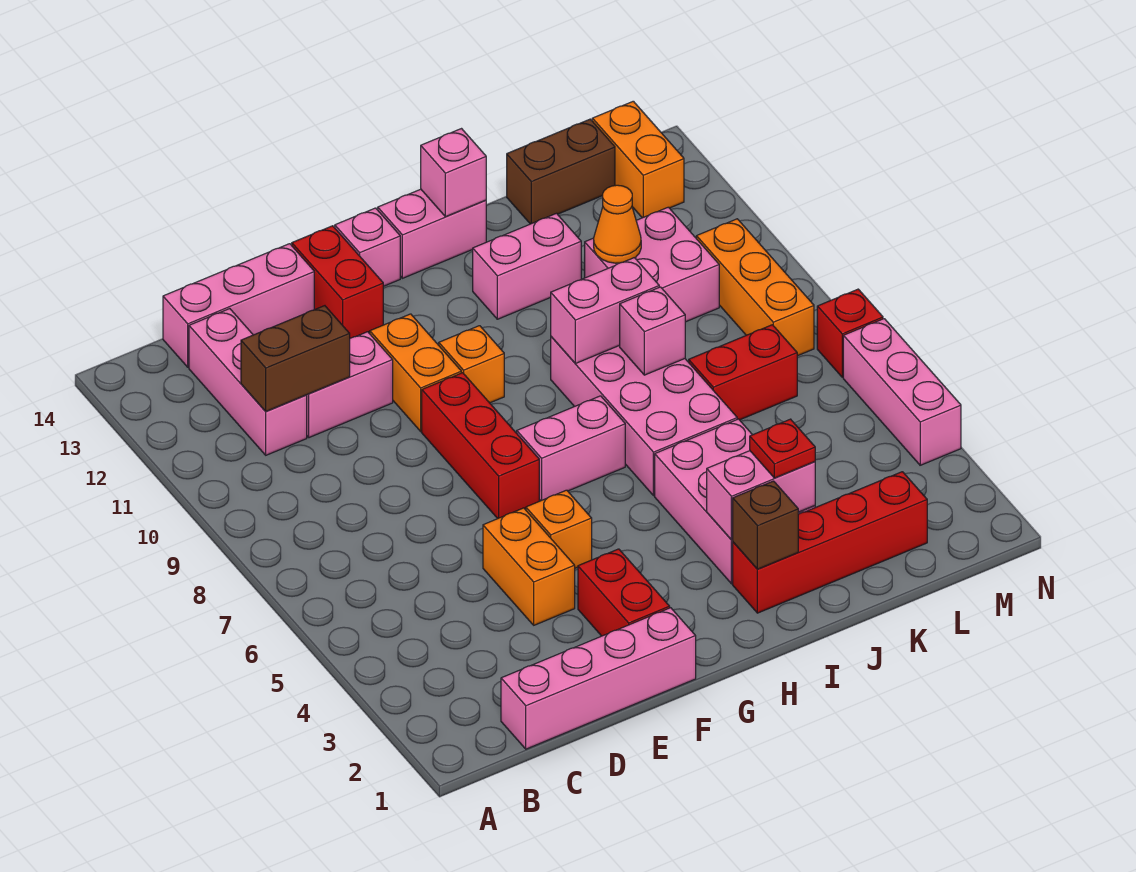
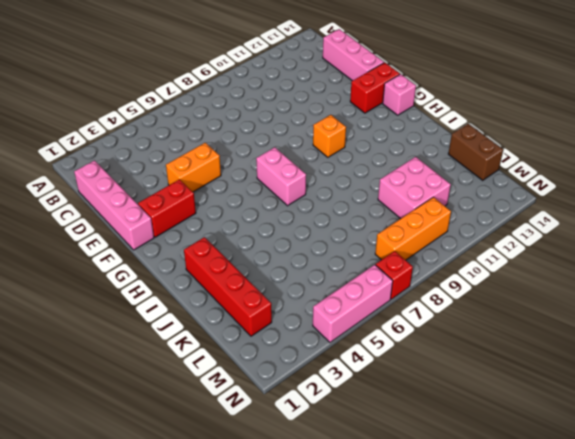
none -> pink brick C11:C13 level 1
none -> pink brick D11:E11 level 1
none -> orange brick F5 level 1
none -> red brick F7:F9 level 1

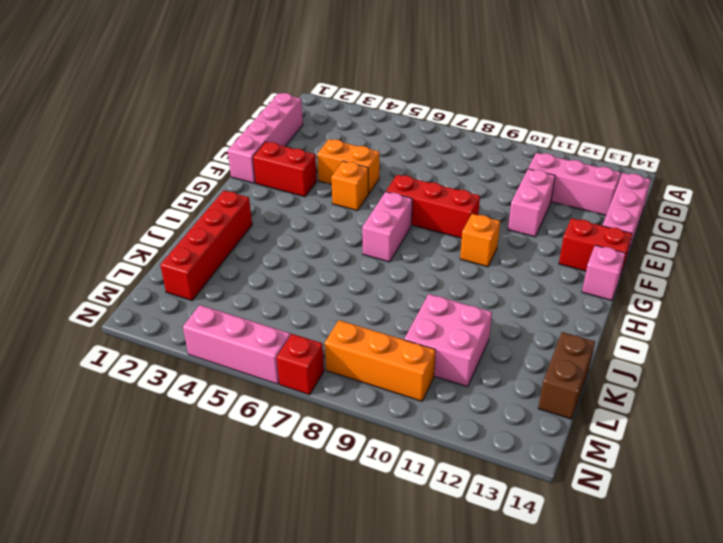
none -> orange brick F10:F11 level 1
none -> pink brick H14:I14 level 1
none -> pink brick I3:J5 level 1
none -> pink brick I6:J9 level 1

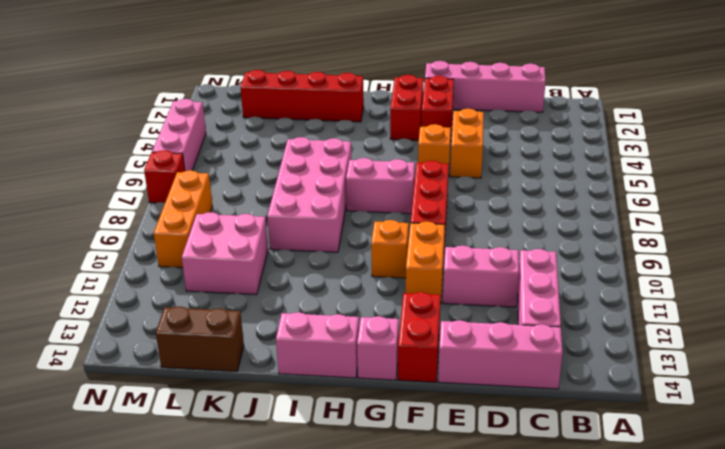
red brick G2:G3 level 1 -> red brick K7:L7 level 1
none -> pink brick I3:J5 level 1
none -> pink brick I12:J12 level 1
none -> orange brick M13:M14 level 1
none -> brown brick C11:D11 level 2

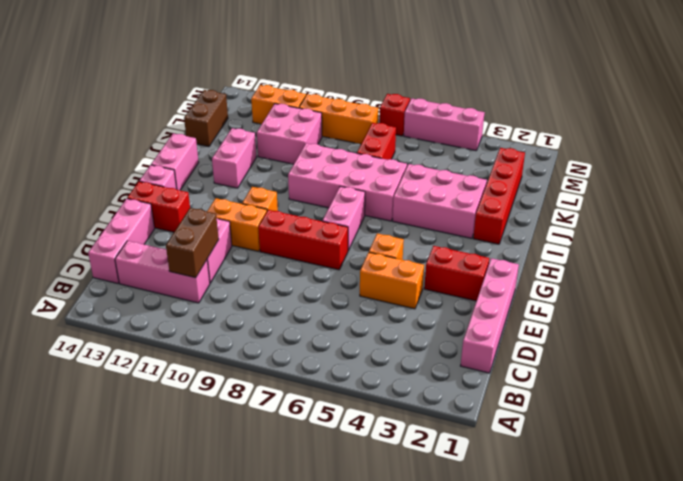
orange brick M11:M12 level 1 -> orange brick M13:M14 level 1
none -> brown brick I2 level 2
none -> pink brick I3:J3 level 2
none -> pink brick I9:J9 level 2
none -> pink brick I14 level 2

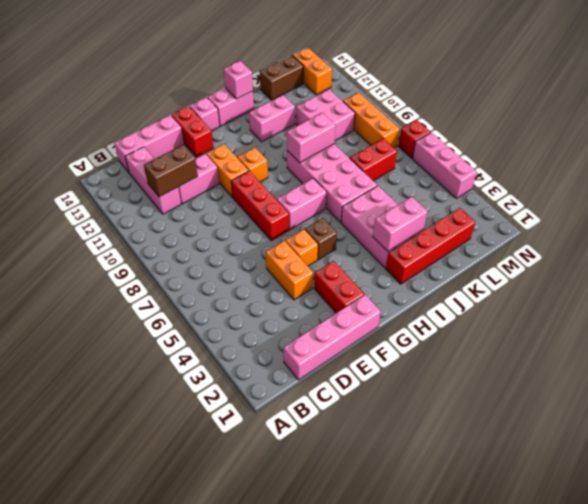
brown brick G5 level 1 -> brown brick I2 level 2
none -> pink brick J8 level 2
none -> orange cone K11 level 2
none -> red plate J3 level 3

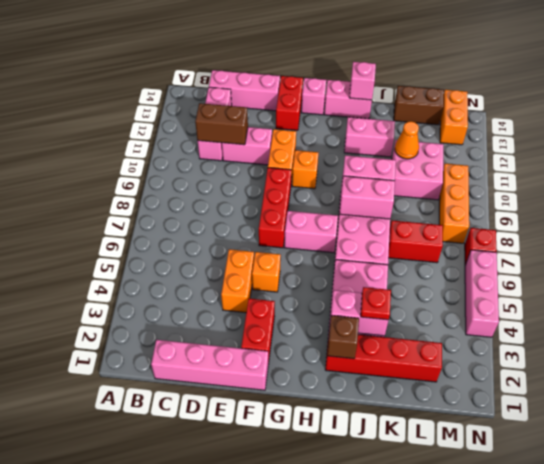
pink brick I8:J8 level 2 -> pink brick J8 level 2

